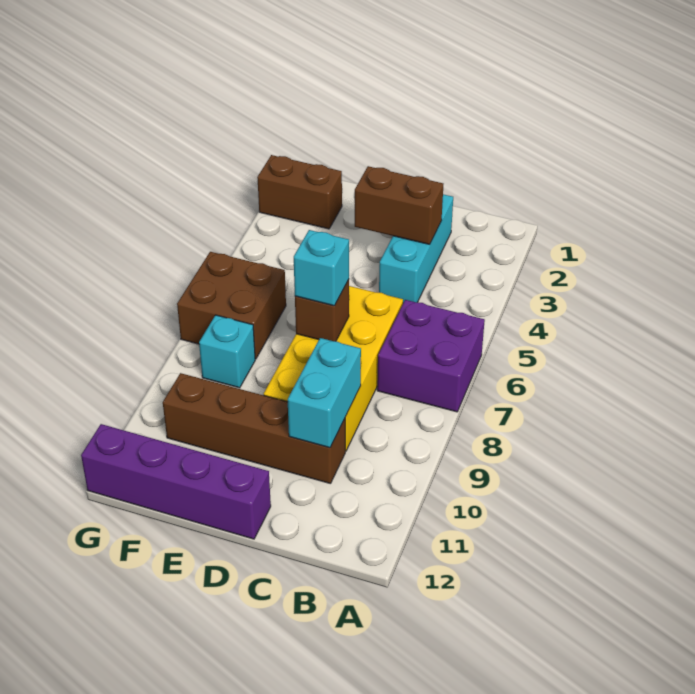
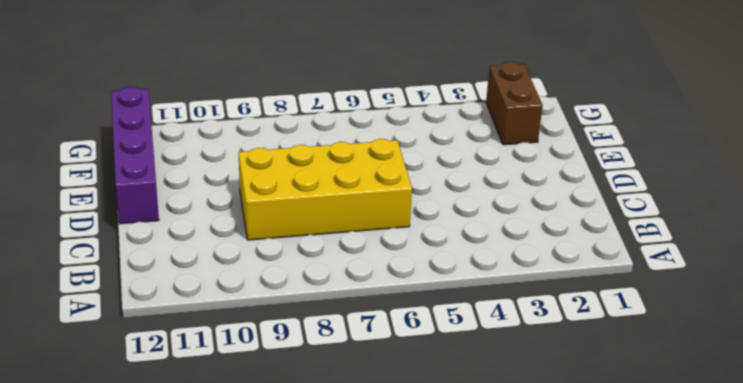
none -> purple brick A6:B7 level 1
none -> cyan brick C2:C4 level 1
none -> brown brick C10:F10 level 1

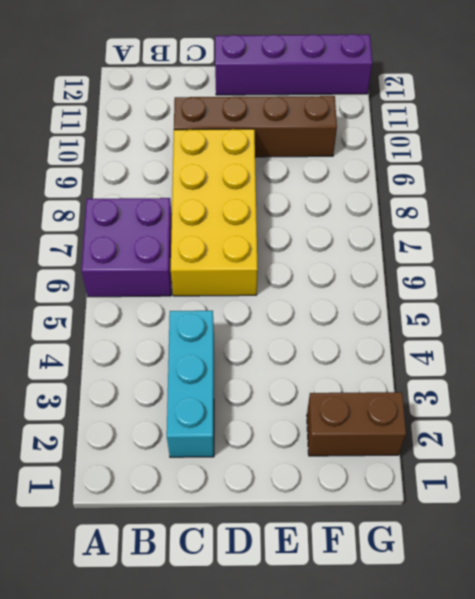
none -> brown brick F6:G7 level 1
none -> cyan brick F8 level 1
none -> brown brick C3:D3 level 2

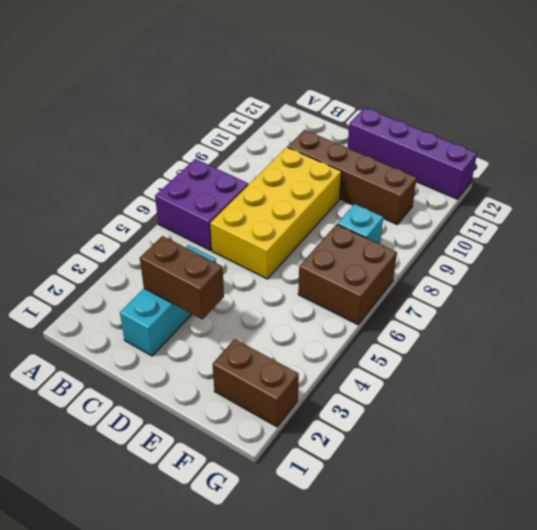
none -> cyan brick C9:C10 level 2
none -> brown brick D7 level 2
none -> cyan brick D7 level 3

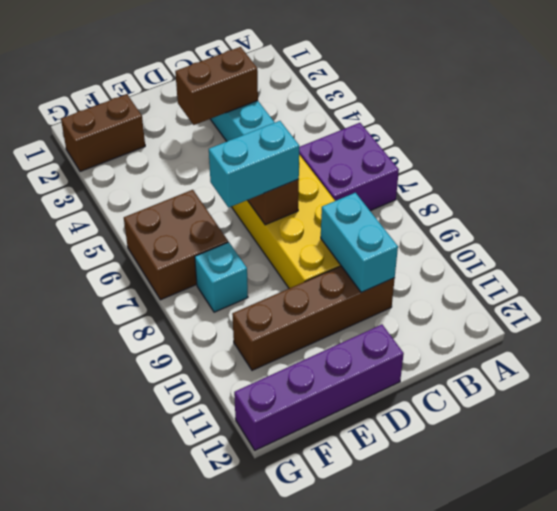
cyan brick D7:E7 level 3 -> cyan brick D7 level 3

